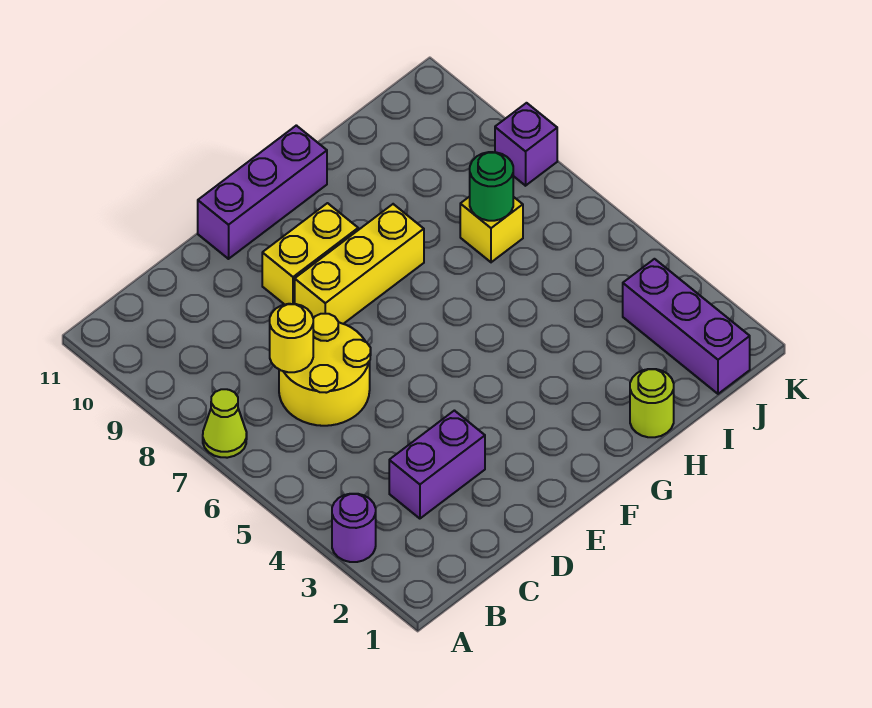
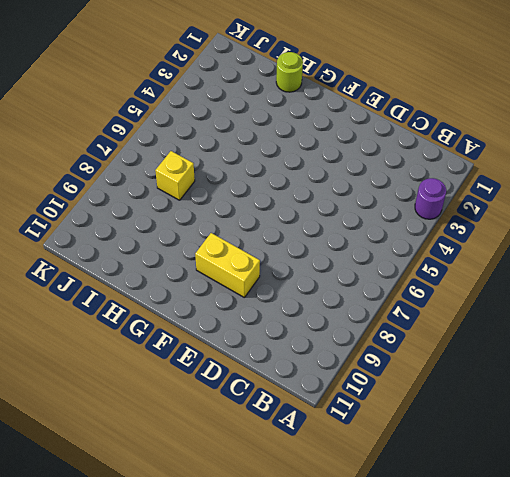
none -> lime cone A7 level 1
none -> purple brick C3:D3 level 1
none -> yellow round brick C6:D7 level 1

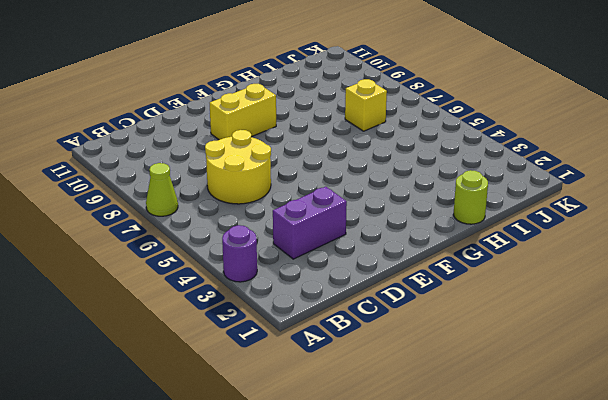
none -> yellow brick E8:G8 level 1
none -> purple brick E11:G11 level 1
none -> purple brick J1:J3 level 1

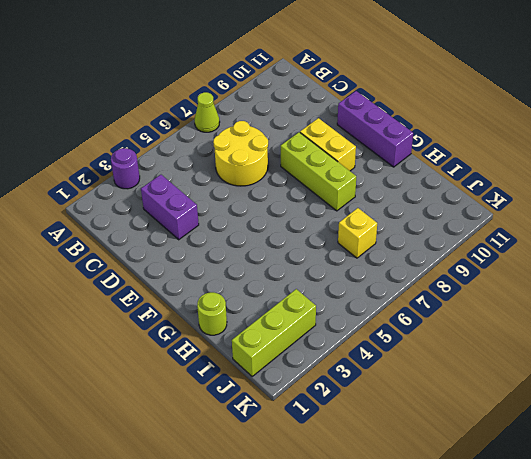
lime brick E8:G8 level 1 -> yellow brick E8:G8 level 1
lime brick J1:J3 level 1 -> purple brick J1:J3 level 1
none -> purple brick K8 level 1
none -> yellow round brick C7 level 2
none -> green round brick I7 level 2

